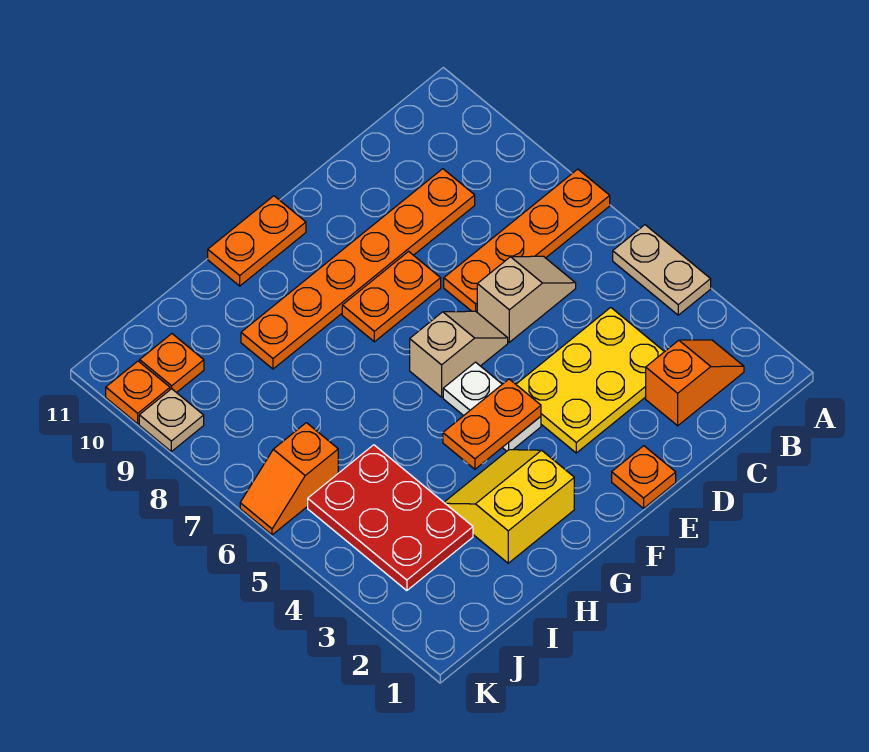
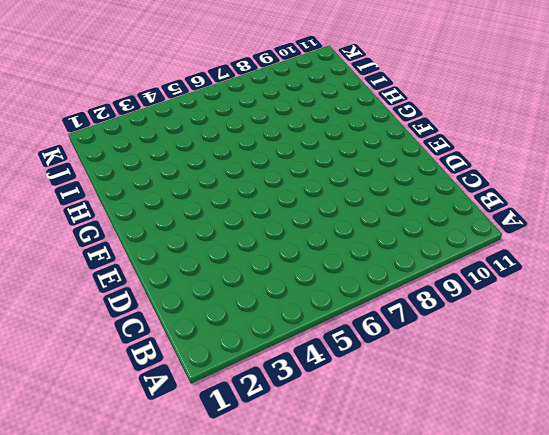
none -> tan plate A4:A5 level 1
none -> orange plate A7:D7 level 1
none -> orange slope B2:C2 level 1 top C

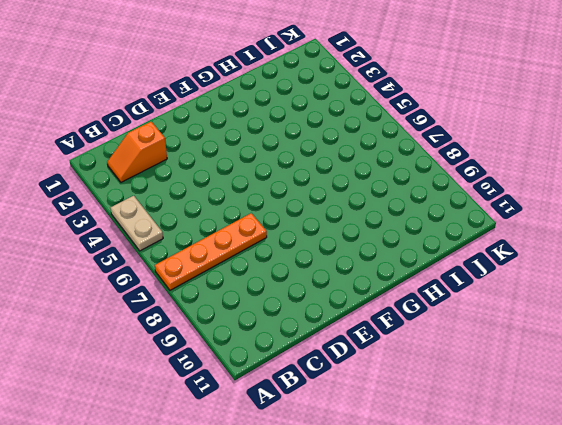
none -> yellow plate C3:E4 level 1
none -> tan slope C6:D6 level 1 top D
none -> orange plate C9:H9 level 1

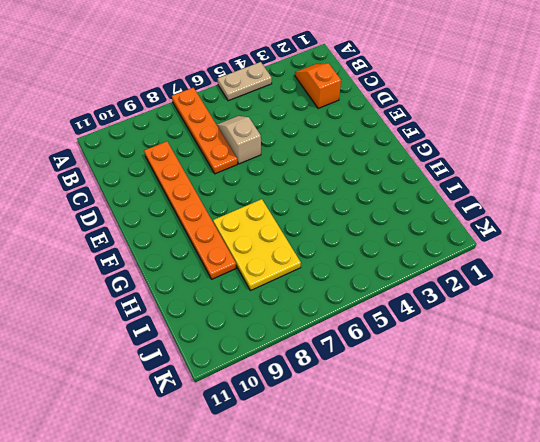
yellow plate G7:I8 level 1 -> yellow plate C3:E4 level 1
none -> orange plate E1 level 1
none -> tan slope E6:F6 level 1 top F
none -> orange plate E8:F8 level 1

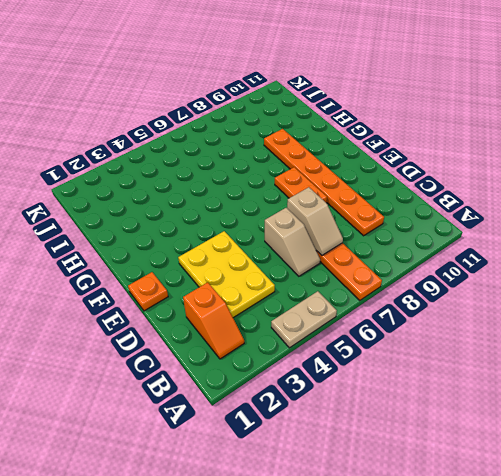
tan slope C7:D7 level 2 top D -> tan slope E6:F6 level 1 top F
none -> white plate F4:F5 level 1
none -> orange plate F11:G11 level 1
none -> yellow slope G2:H3 level 1 top 2

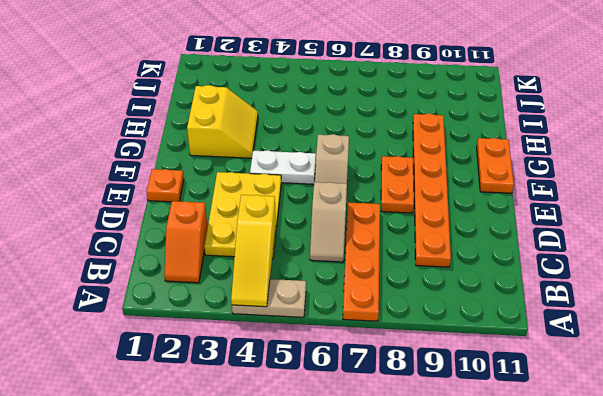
yellow slope A4:C4 level 2 top C -> none
none -> red plate I3:J5 level 1
none -> orange slope J6:K6 level 1 top J
none -> orange plate J10 level 1

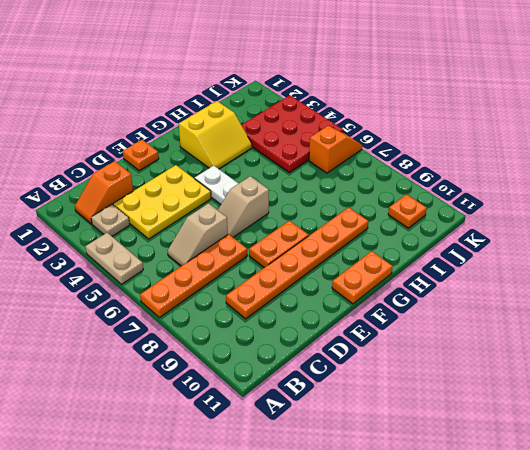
tan plate B3 level 1 -> tan plate K9 level 1
red plate I3:K5 level 1 -> red plate I3:J5 level 1
none -> orange plate K10 level 1
none -> orange plate F4:G4 level 2

